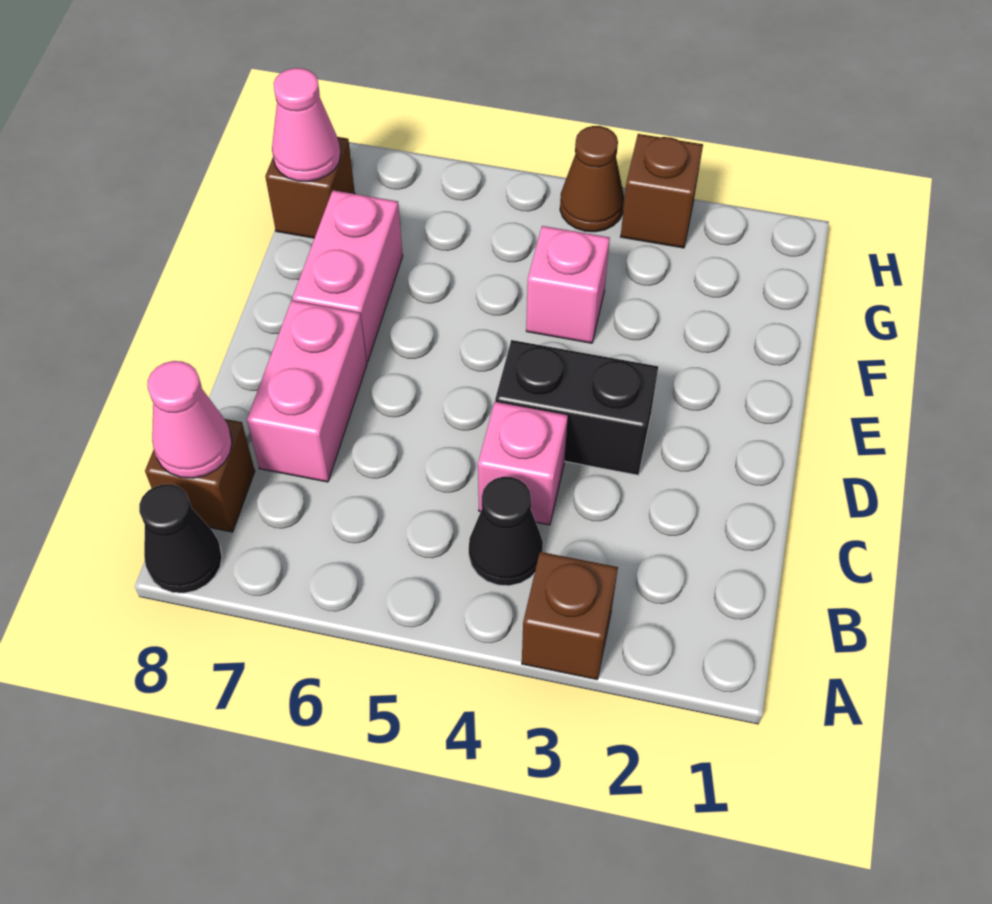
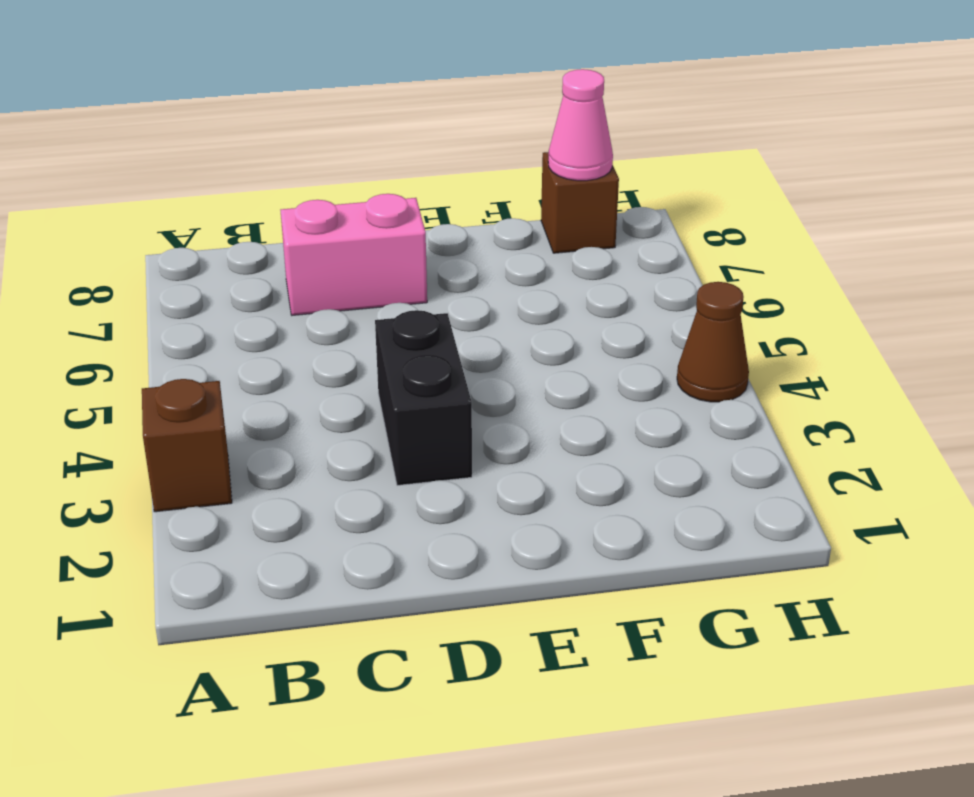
none -> black cone A8 level 1
none -> black cone B4 level 1
none -> brown brick B8 level 1

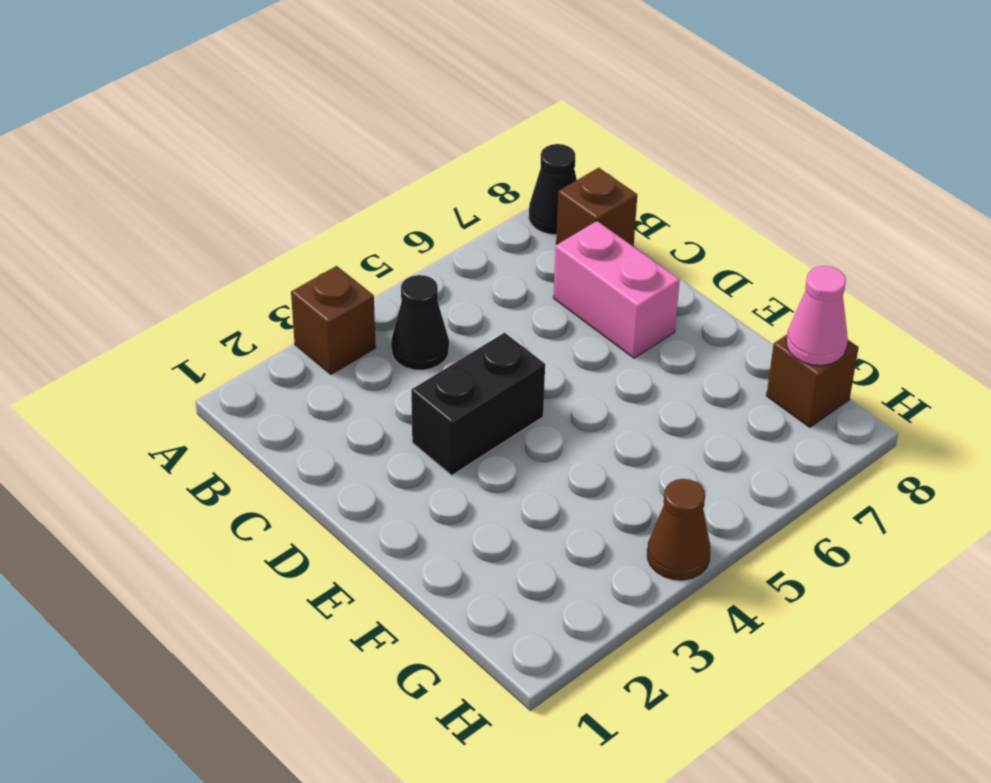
none -> pink brick C4 level 1
none -> pink brick E7:F7 level 1
none -> pink brick F4 level 1

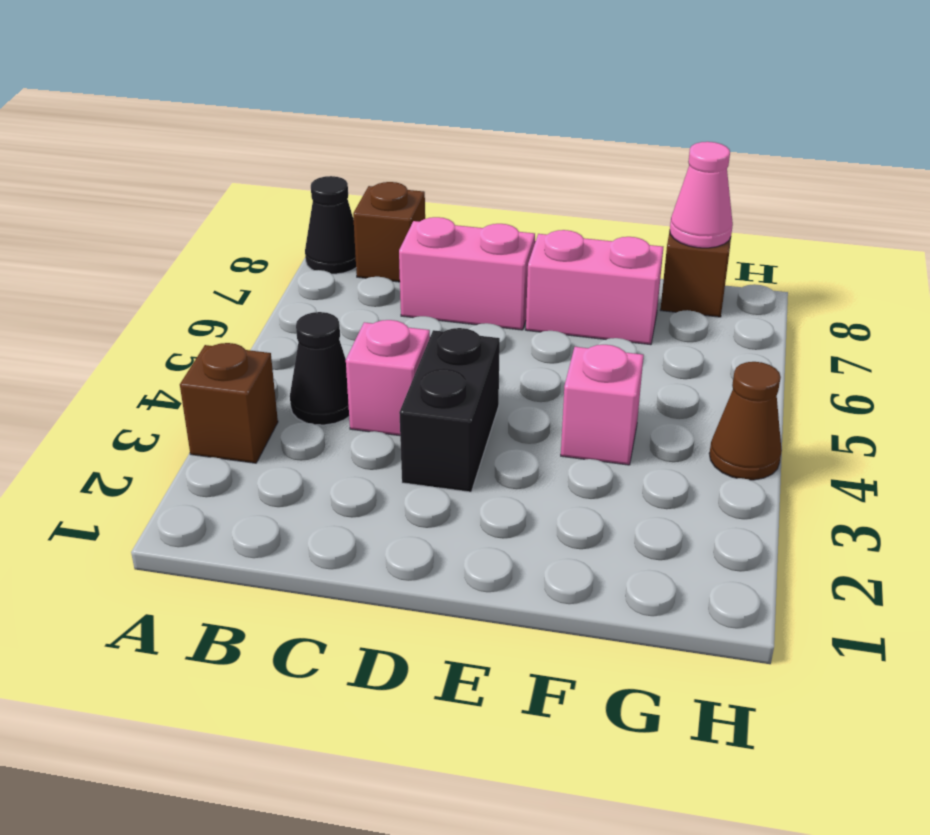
none -> brown brick H3 level 1
none -> pink cone B8 level 2

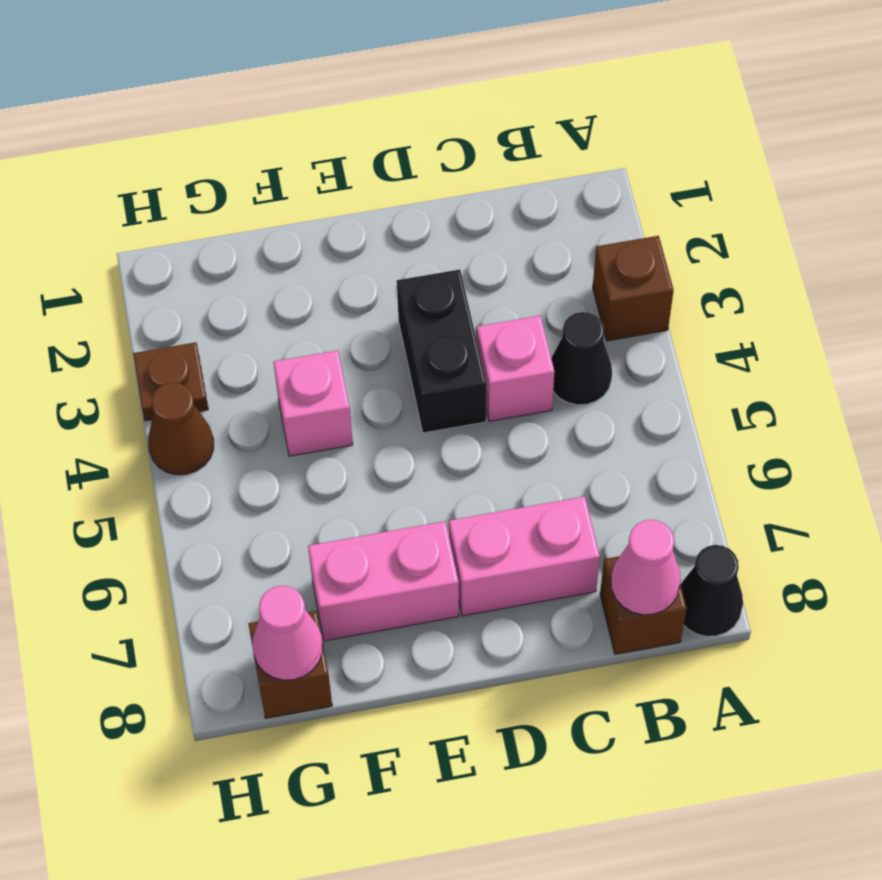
brown plate H3 level 1 -> brown brick H3 level 1

